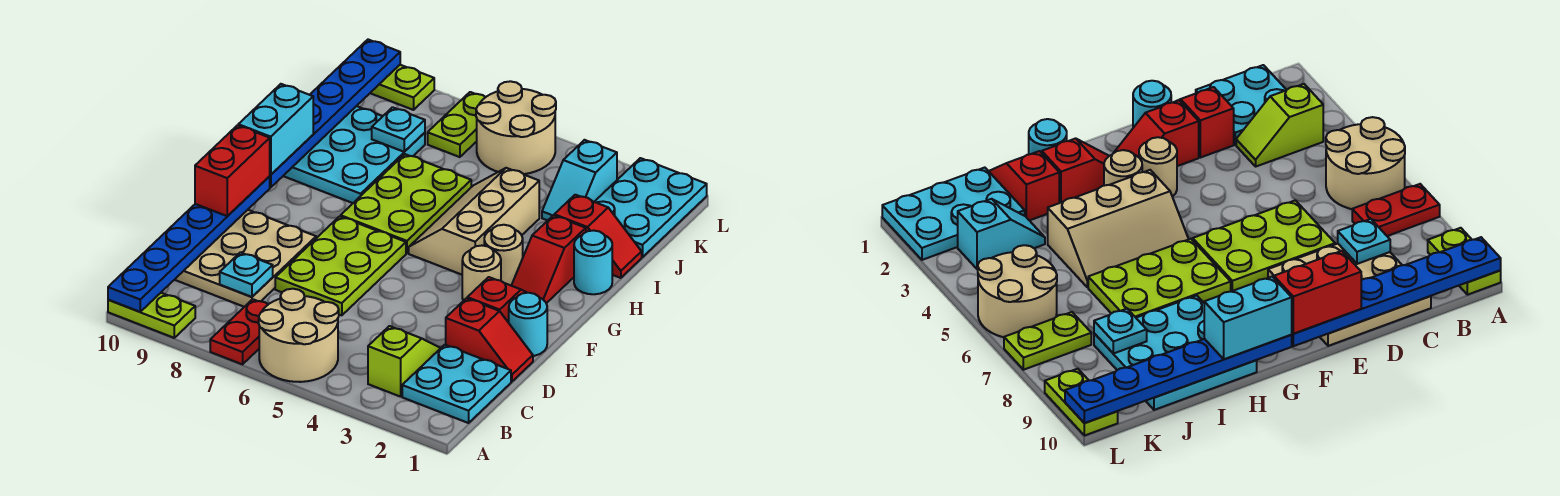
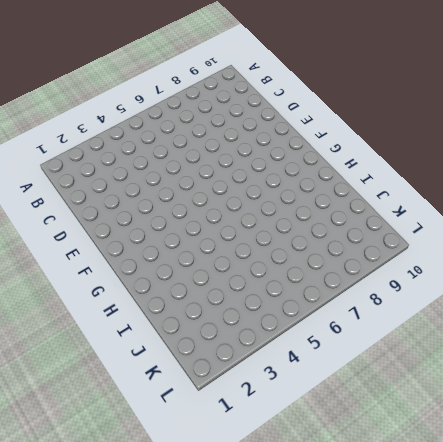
none -> tan round brick A5:B6 level 1
none -> red plate A7:B7 level 1
none -> lime plate A9:A10 level 1

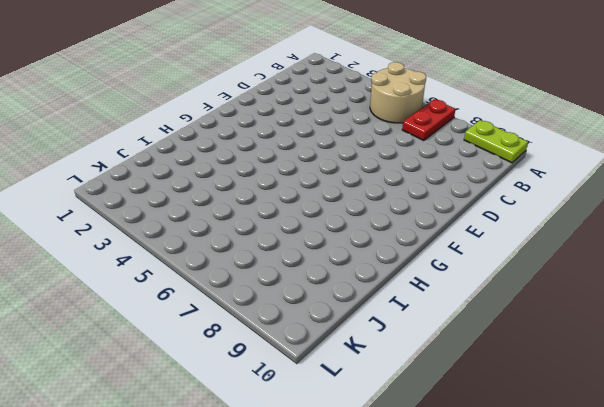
none -> cyan plate B1:C2 level 1
none -> lime slope B3:C3 level 1 top B
none -> tan plate C8:E10 level 1

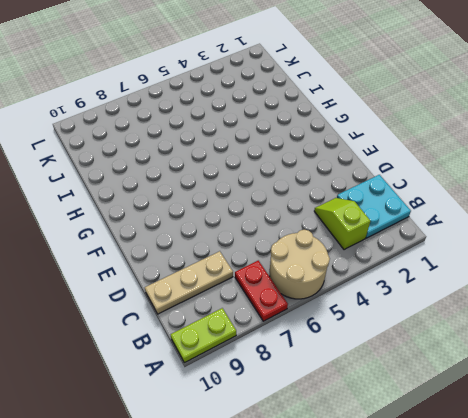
tan plate C8:C10 level 1 -> tan plate C8:E10 level 1
none -> red slope D1:D2 level 1 top 2
none -> lime plate D6:F7 level 1
none -> cyan round brick E1 level 1

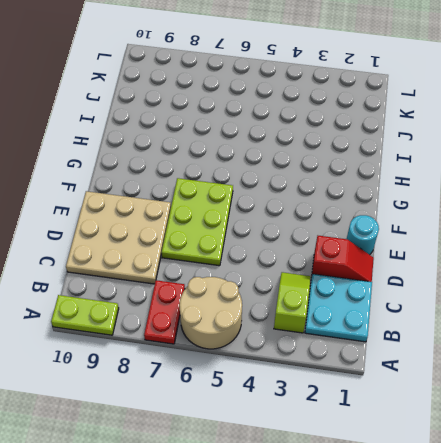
none -> red slope E2:F2 level 1 top E
none -> tan round brick F3 level 1
none -> red slope G2:H2 level 1 top H

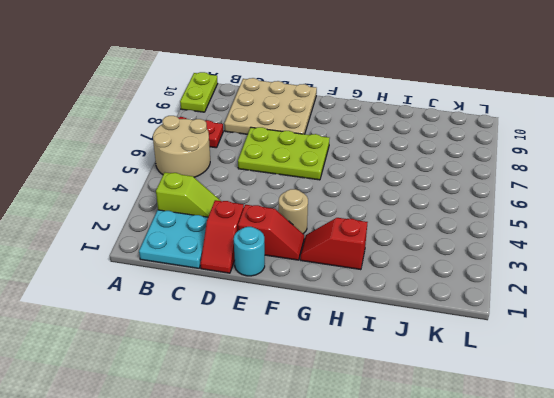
none -> tan round brick G3 level 1
none -> tan slope G4:I5 level 1 top 4
none -> lime plate G6:I7 level 1

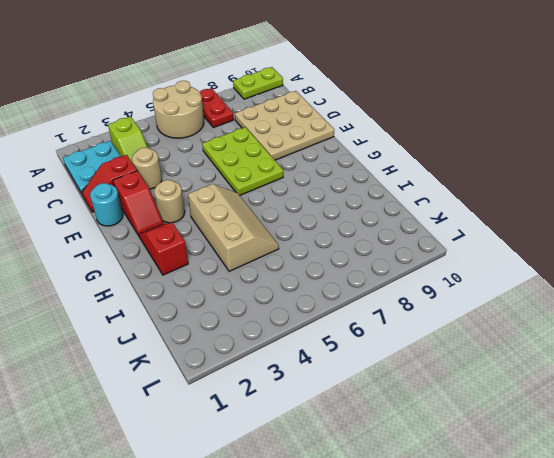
tan round brick D3 level 1 -> tan round brick G3 level 1
none -> lime plate G6:I7 level 1
none -> cyan round brick H1 level 1
none -> cyan plate H8:J10 level 1

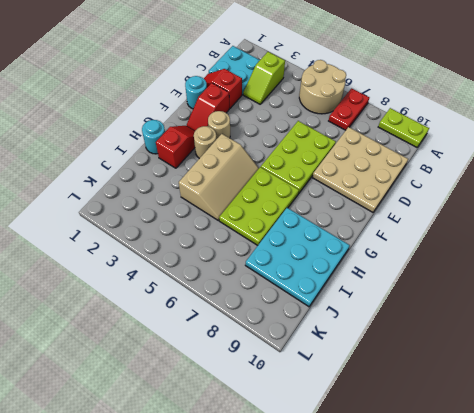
none -> red slope I1:I2 level 1 top 2
none -> cyan plate J1:L2 level 1
none -> cyan slope J3:K3 level 1 top K

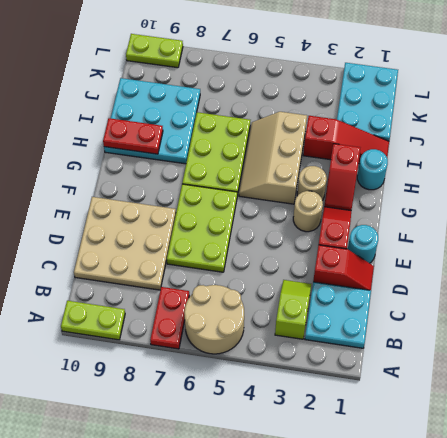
red plate H9:H10 level 2 -> blue plate G10:L10 level 2
red slope I1:I3 level 1 top 3 -> red slope I1:I2 level 1 top 2
none -> cyan slope J3:K3 level 1 top K
none -> tan round brick K5:L6 level 1
none -> lime plate K7:L7 level 1

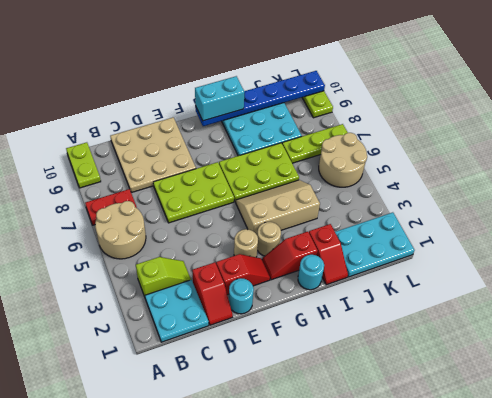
lime plate J7:L7 level 1 -> lime plate K7:L7 level 1
none -> cyan slope J3:K3 level 1 top K
none -> blue plate A10:F10 level 2
none -> cyan plate C8 level 2

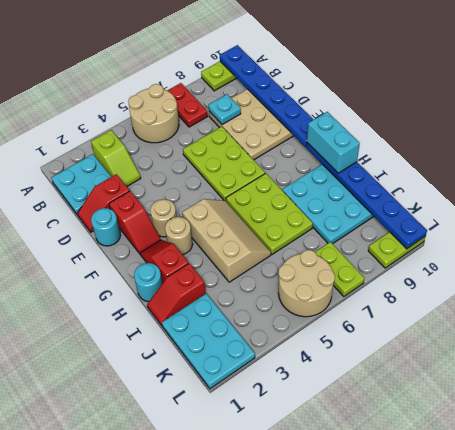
none -> cyan slope J3:K3 level 1 top K
none -> cyan plate J8 level 2
none -> red brick E10:F10 level 3

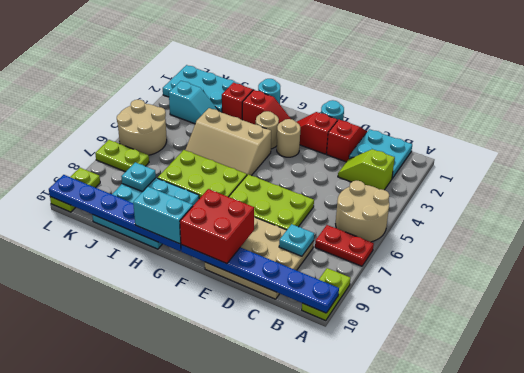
red brick E9:F10 level 3 -> red brick E10:F10 level 3

